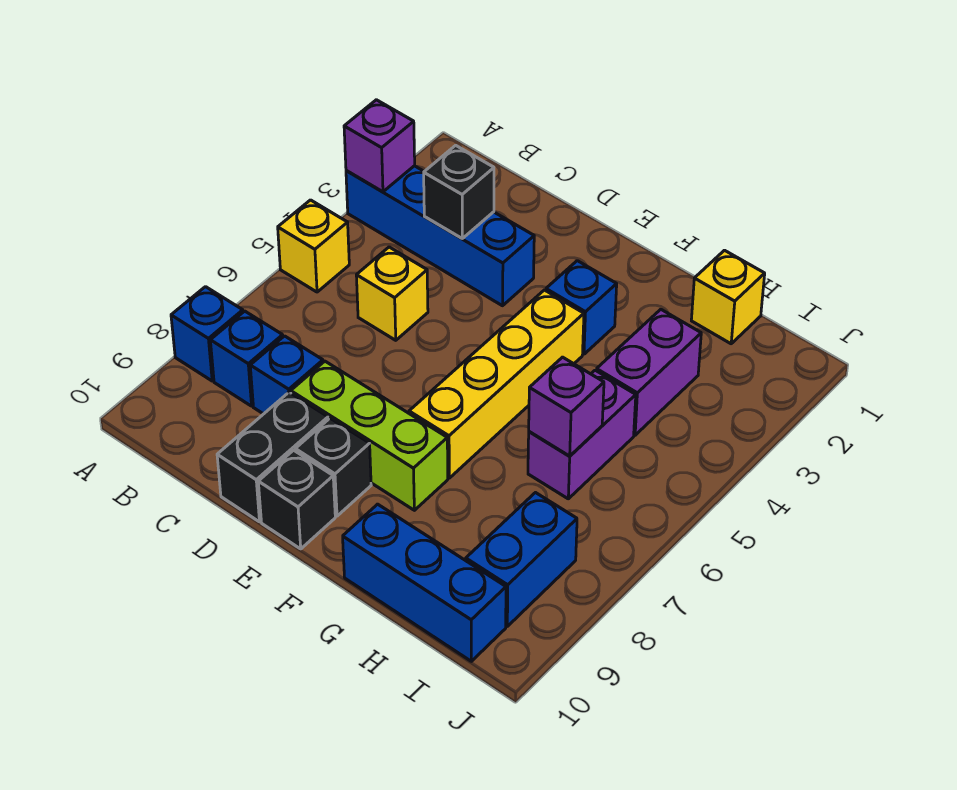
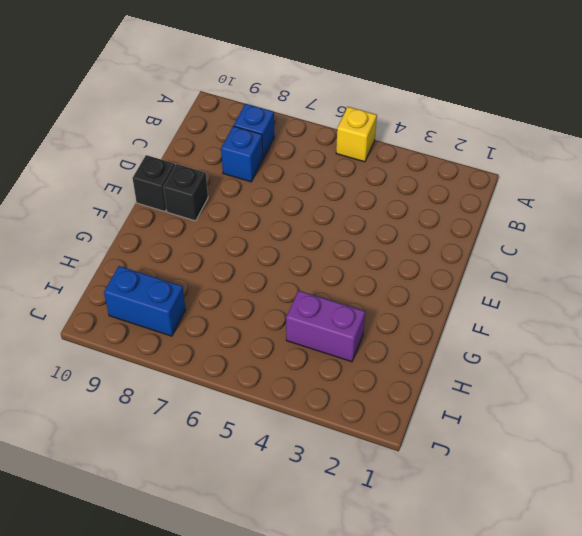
none -> blue brick A3:D3 level 1
none -> blue brick A8 level 1
none -> yellow brick C5 level 1

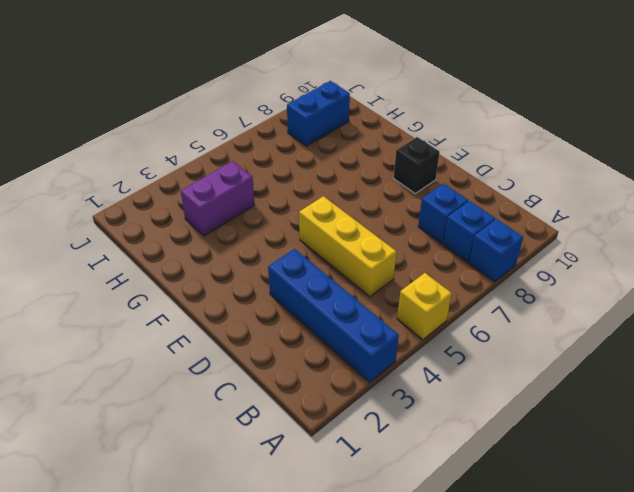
yellow brick C5:E5 level 1 -> yellow brick C5 level 1
none -> lime brick D8:F8 level 1
none -> black brick D9:D10 level 1
none -> black brick E10 level 1

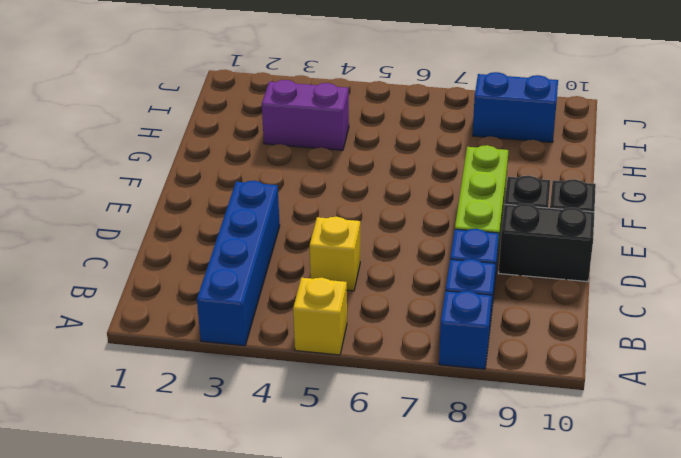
none -> blue brick F3 level 1
none -> yellow brick F4:F7 level 1
none -> blue brick G10:I10 level 1

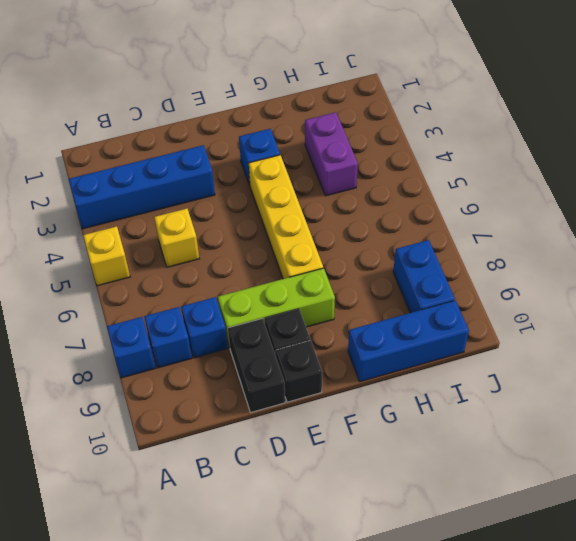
none -> yellow brick H1 level 1
none -> purple brick H5:H6 level 1
none -> purple brick A3 level 2

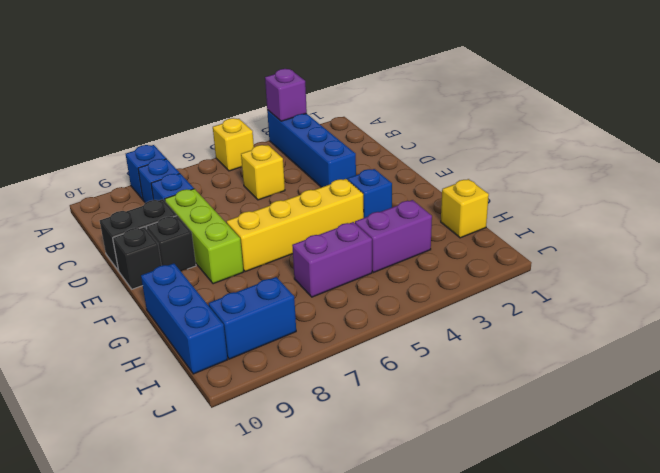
none -> black brick C3 level 2
none -> purple brick H6 level 2

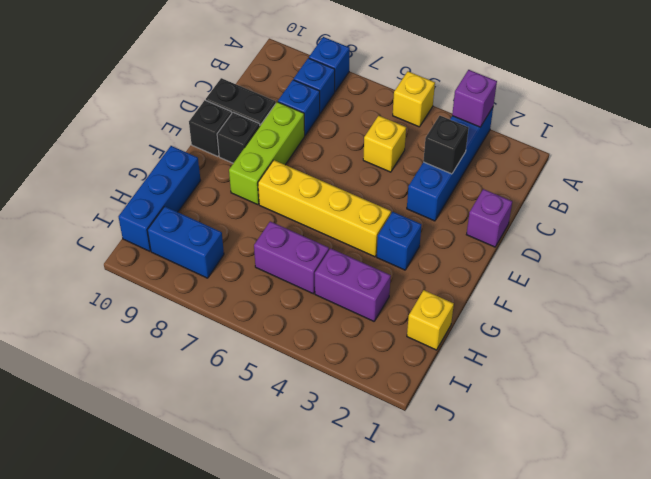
purple brick D1 level 1 -> purple brick H6 level 2

